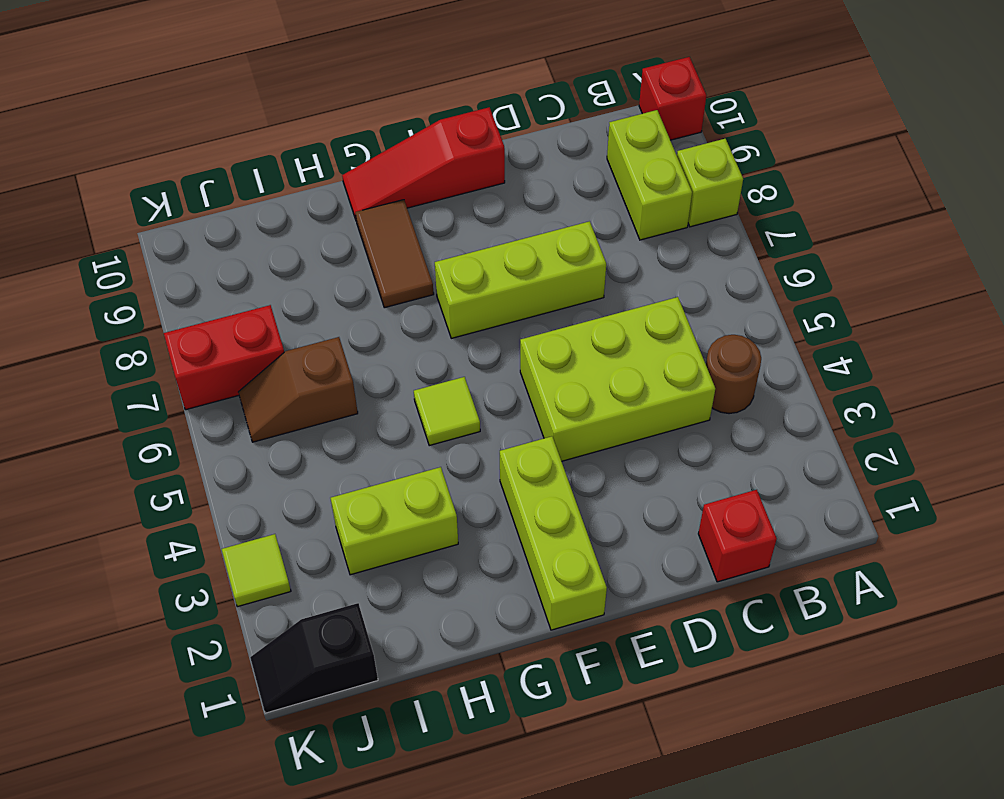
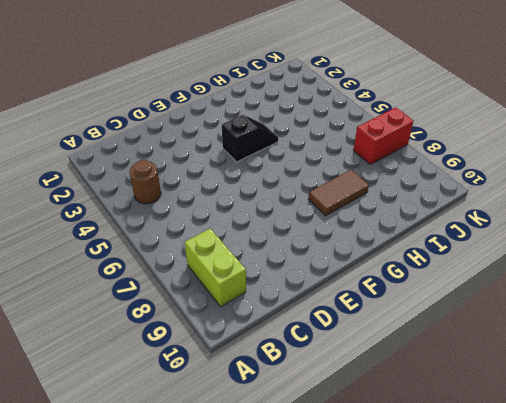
black slope F4:G4 level 1 top F -> black slope J1:K1 level 1 top J
brown tile G8:H8 level 1 -> brown tile G8:G9 level 1
none -> lime brick A8 level 1
none -> red brick A10 level 1
none -> red brick C1 level 1

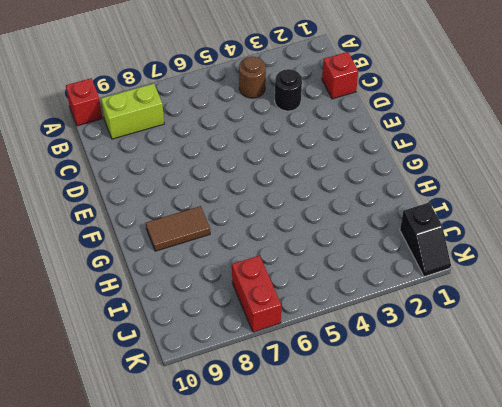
black round brick C3 level 1 -> none
none -> lime brick A8 level 1
none -> lime brick C4:E5 level 1
none -> lime brick D7:F7 level 1

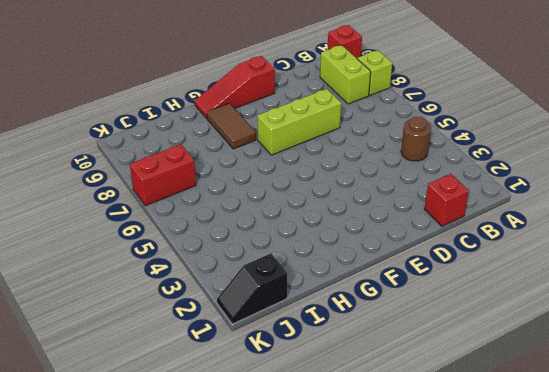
none -> lime brick C4:E5 level 1
none -> lime brick F1:F3 level 1
none -> lime tile G5 level 1

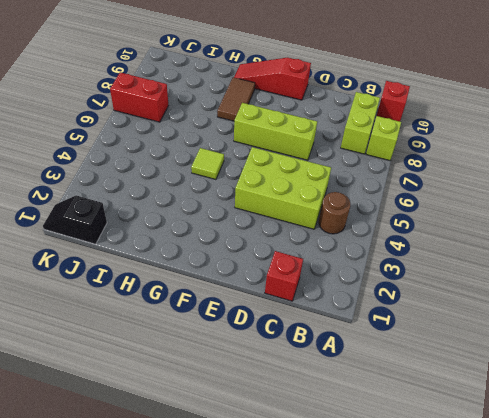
none -> lime brick F1:F3 level 1
none -> lime brick H3:I3 level 1
none -> brown slope I6:J6 level 1 top I

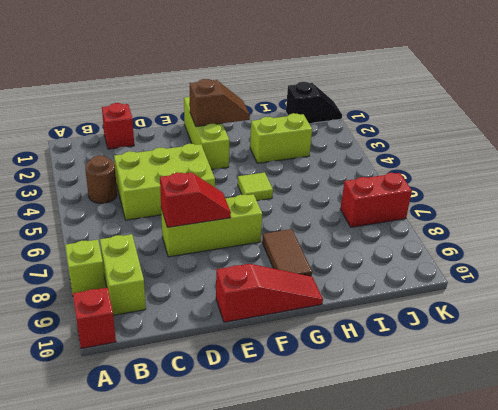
red slope D7:E7 level 2 top D -> none
brown slope F2:G2 level 2 top F -> brown slope I6:J6 level 1 top I
none -> lime tile K3 level 1

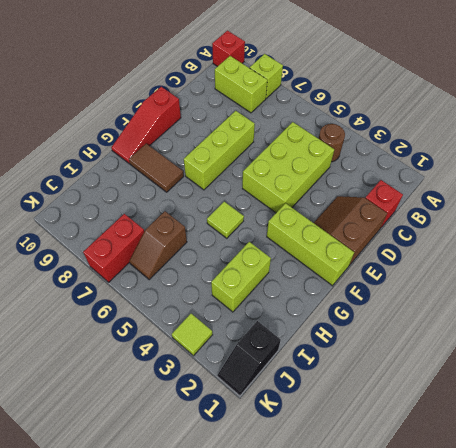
brown slope D1:E2 level 1 top 1 -> none

